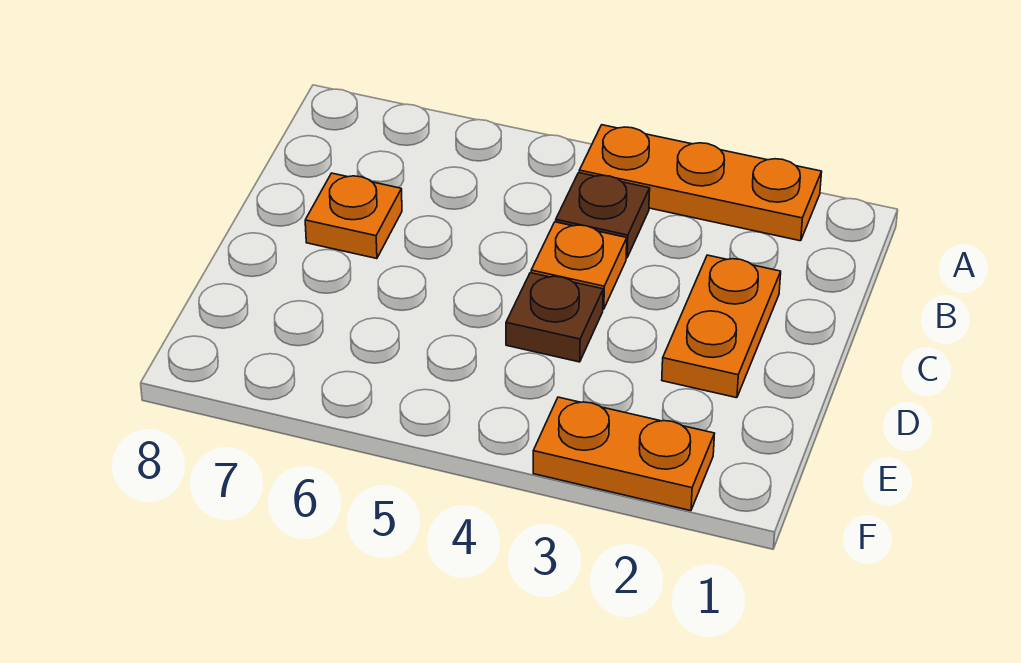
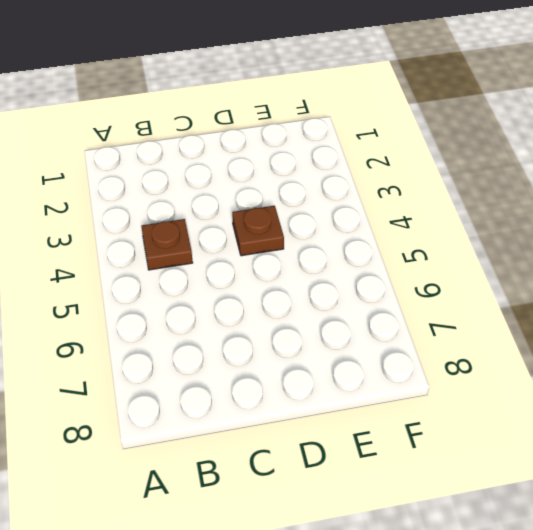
none -> orange plate A2:A4 level 1
none -> orange plate C2:D2 level 1

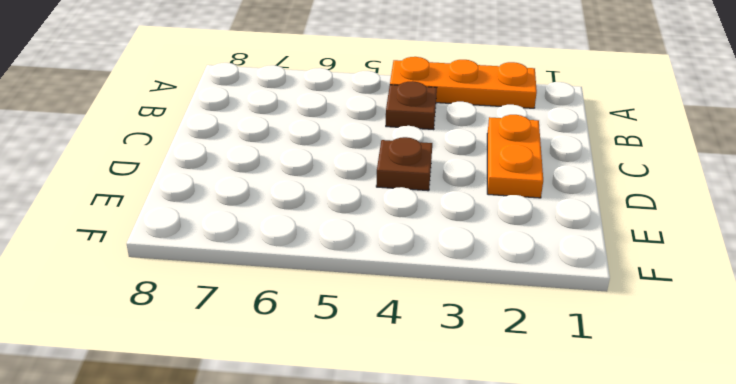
none -> orange plate C4 level 1
none -> orange plate C7 level 1

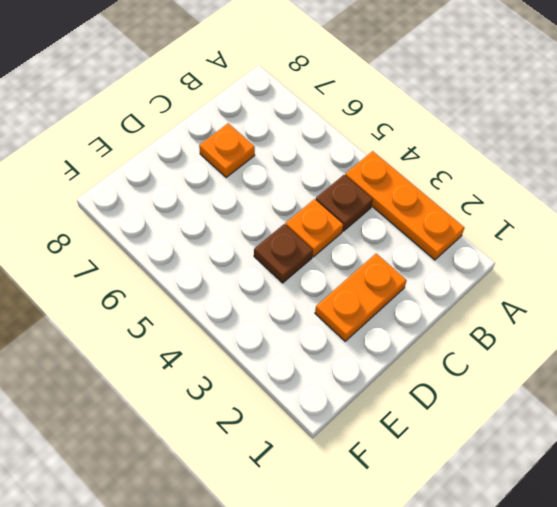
none -> orange plate F2:F3 level 1

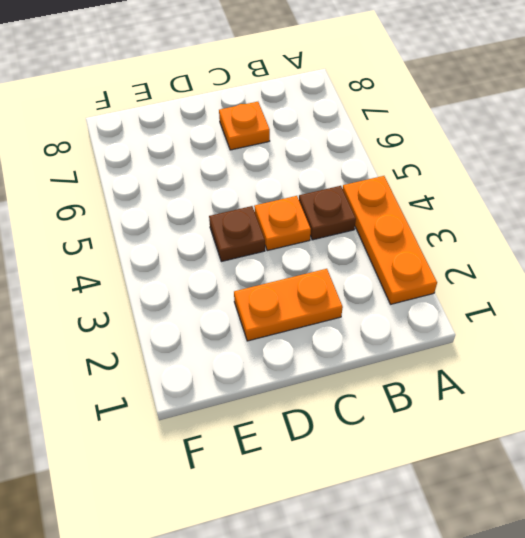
none -> orange plate F2:F3 level 1

